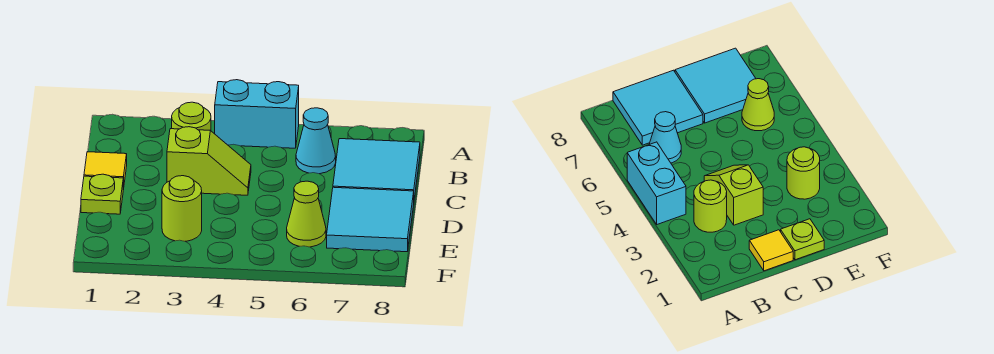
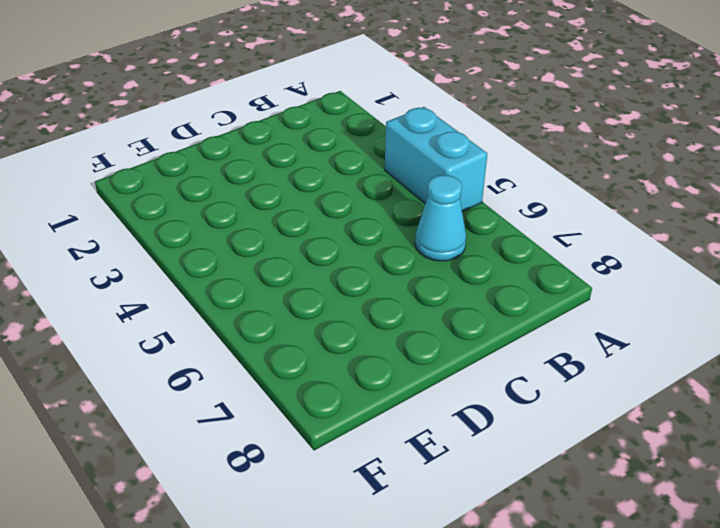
none -> lime round brick B3 level 1
none -> cyan tile B7:C8 level 1

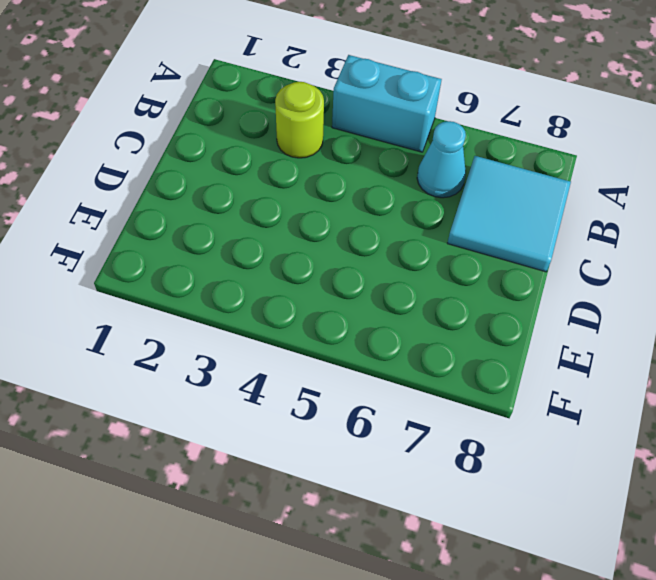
none -> yellow tile C1 level 1
none -> lime slope C3:C4 level 1 top 3

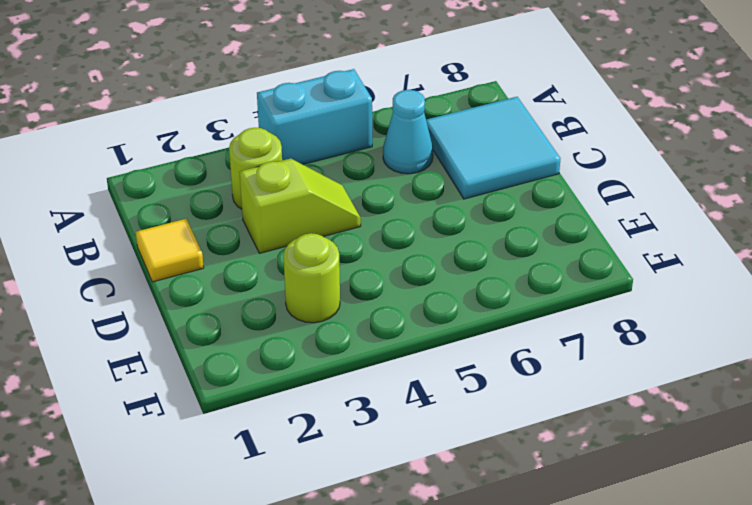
none -> lime plate D1 level 1
none -> cyan tile D7:E8 level 1

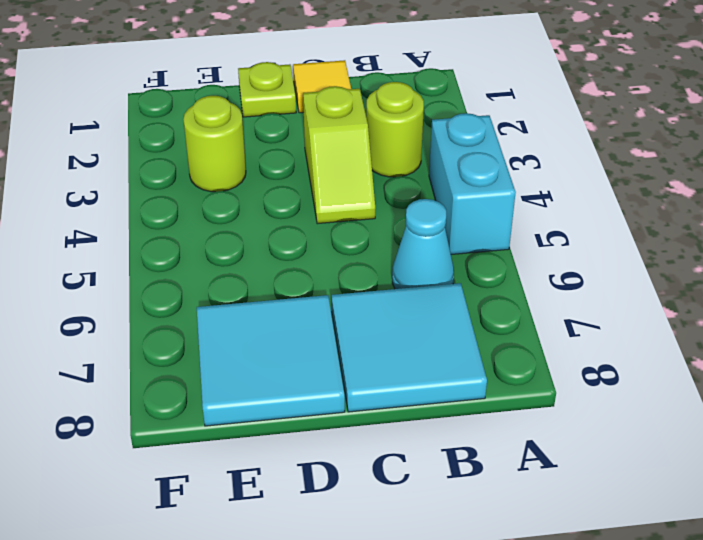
none -> lime cone E6 level 1

